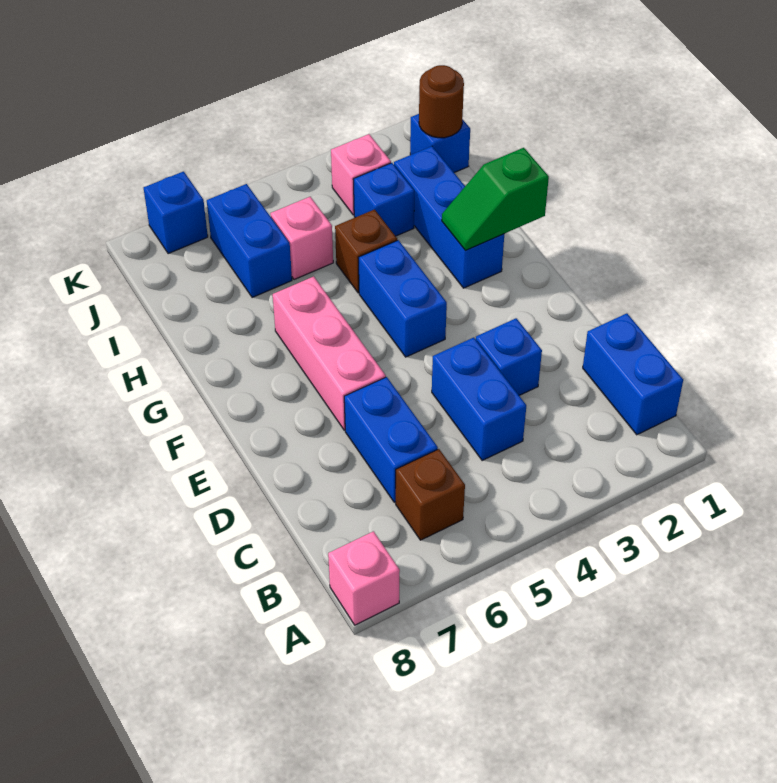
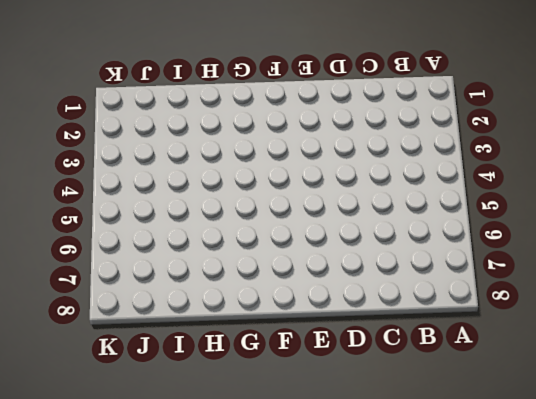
none -> pink brick A8 level 1
none -> blue brick B1:C1 level 1
none -> brown brick B6 level 1

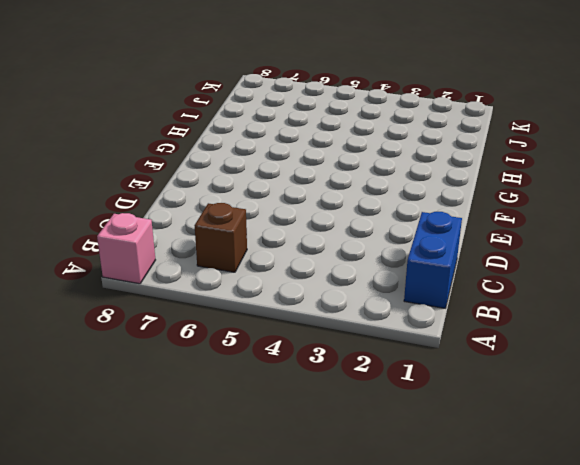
none -> blue brick C4:D4 level 1
none -> blue brick C6:D6 level 1
none -> blue brick D3 level 1

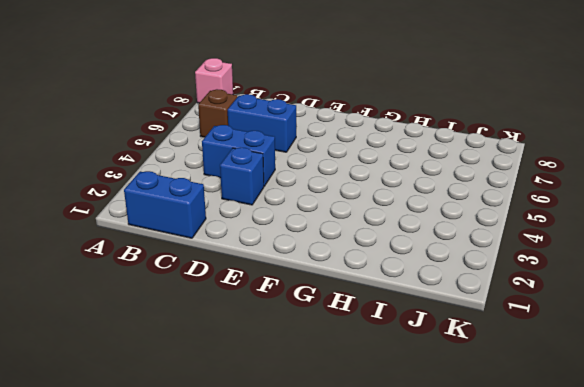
none -> pink brick E6:G6 level 1
none -> blue brick F4:G4 level 1
none -> blue brick G2:I2 level 1

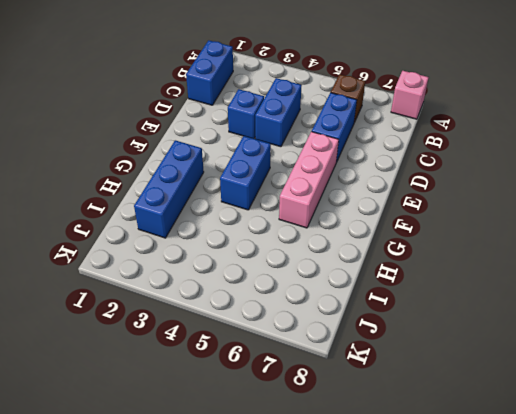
none -> brown brick H4 level 1
none -> blue brick I3 level 1
none -> pink brick I5 level 1

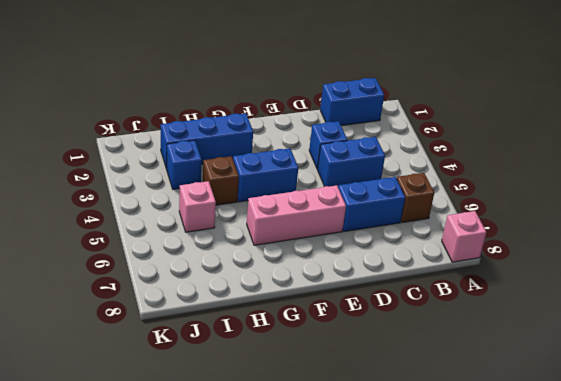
none -> blue brick I6:J6 level 1
none -> blue brick J1 level 1
none -> pink brick J3 level 1

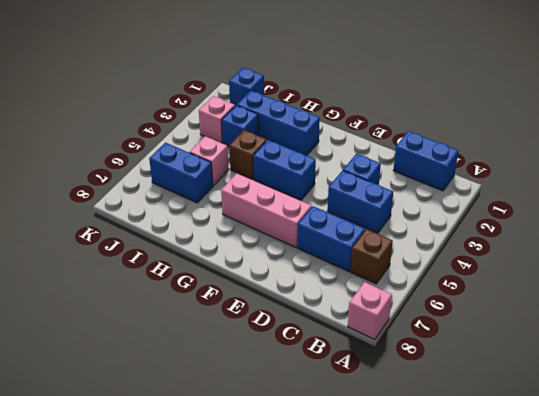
none -> blue brick K7 level 1
none -> green slope G1:G2 level 2 top 1
none -> brown round brick J1 level 2

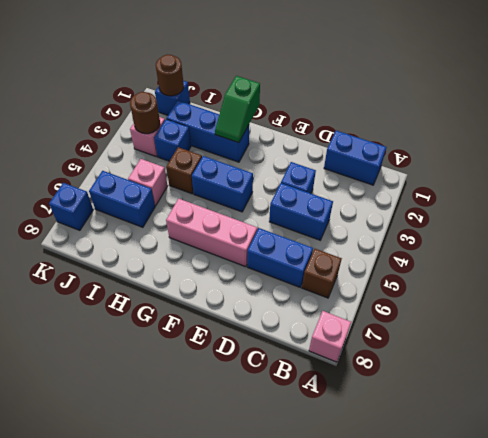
brown round brick J3 level 2 -> none

